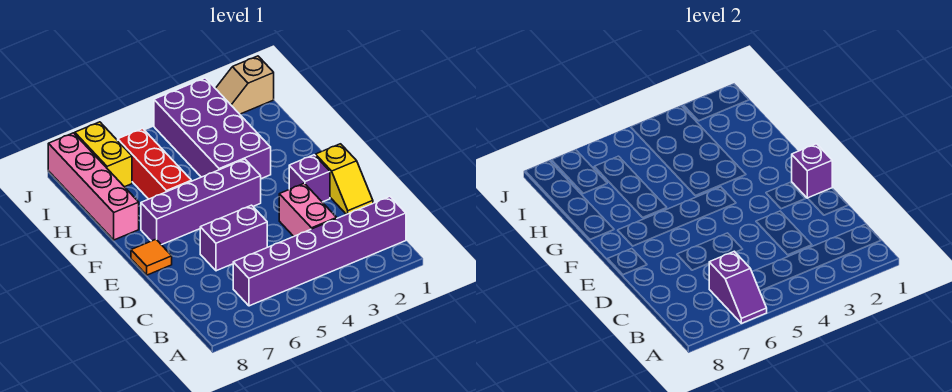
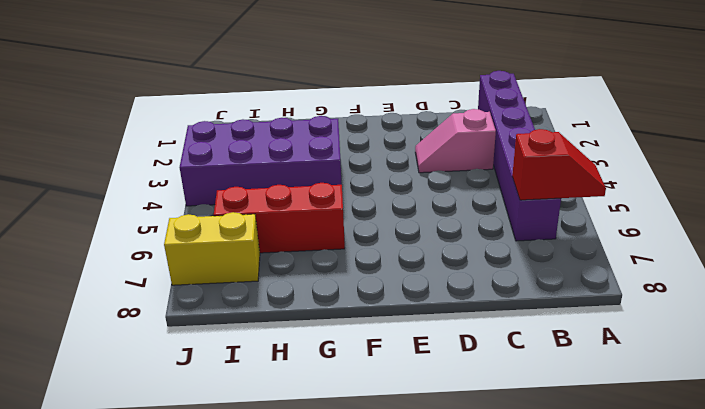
red slope A6:B6 level 2 top B -> purple slope A6:B6 level 2 top B
pink slope C3:D3 level 1 top C -> pink brick C3:D3 level 1
none -> yellow slope D1:E1 level 1 top E
none -> purple brick D5:D6 level 1
none -> purple brick E2 level 1

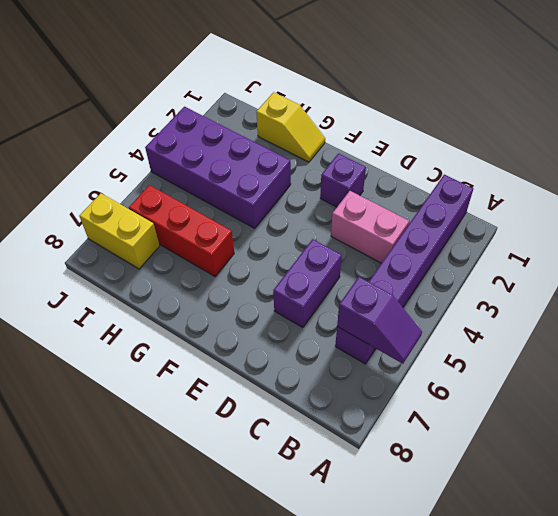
yellow slope G1:H1 level 1 top H -> yellow slope D1:E1 level 1 top E
none -> orange tile E8 level 1
none -> purple brick F4:F7 level 1
none -> pink brick G8:J8 level 1

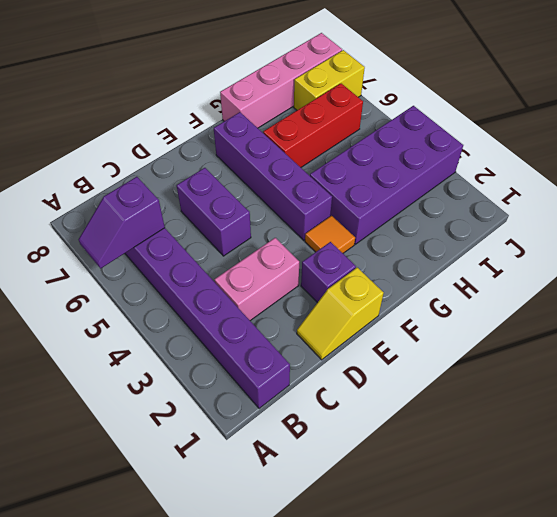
orange tile F3 level 1 -> orange tile E8 level 1
none -> tan slope J1:J2 level 1 top 1
none -> purple brick E1 level 2

